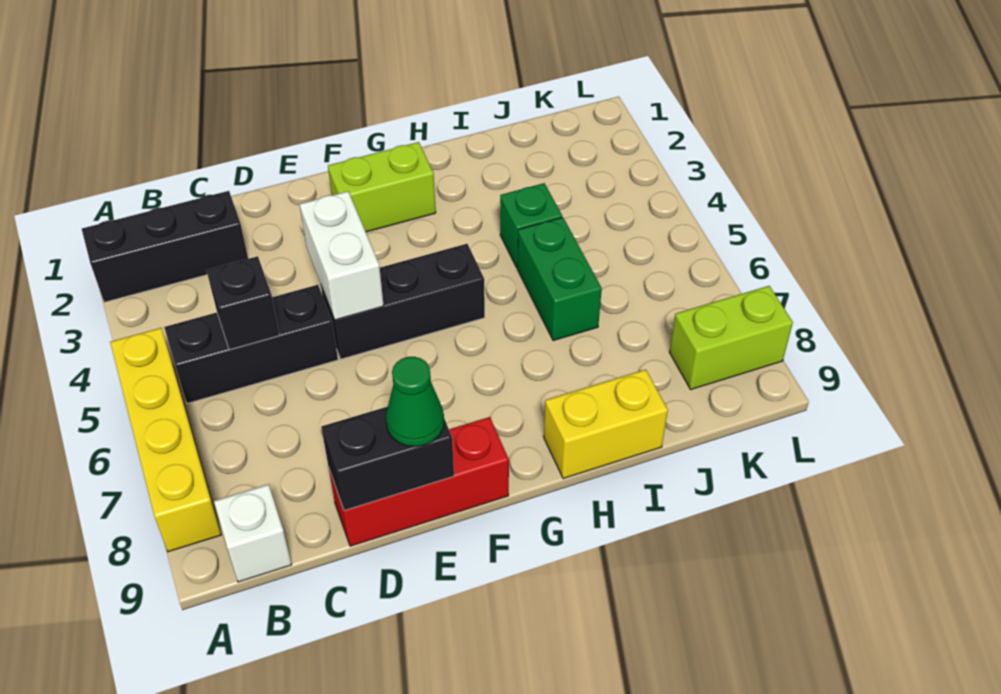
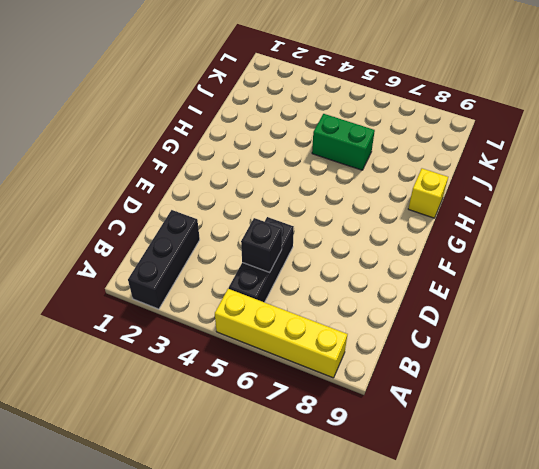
yellow brick H9 level 1 -> yellow brick H9:I9 level 1
none -> white brick B9 level 1
none -> red brick D9:F9 level 1
none -> black brick E5:G5 level 1

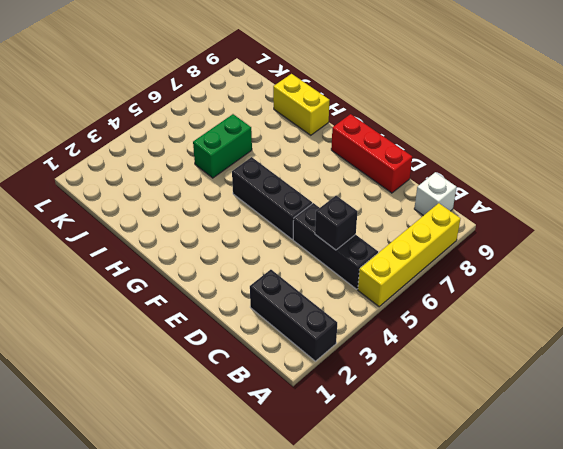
none -> lime brick F2:G2 level 1
none -> green brick I4 level 1
none -> lime brick K8:L8 level 1

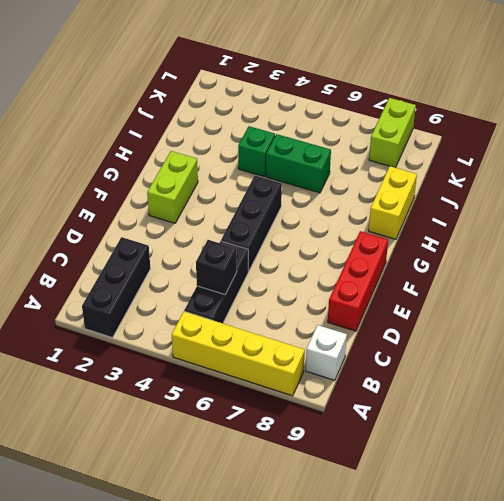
none -> black brick D9:E9 level 2
none -> white brick E4:E5 level 2
none -> green cone E9 level 3

